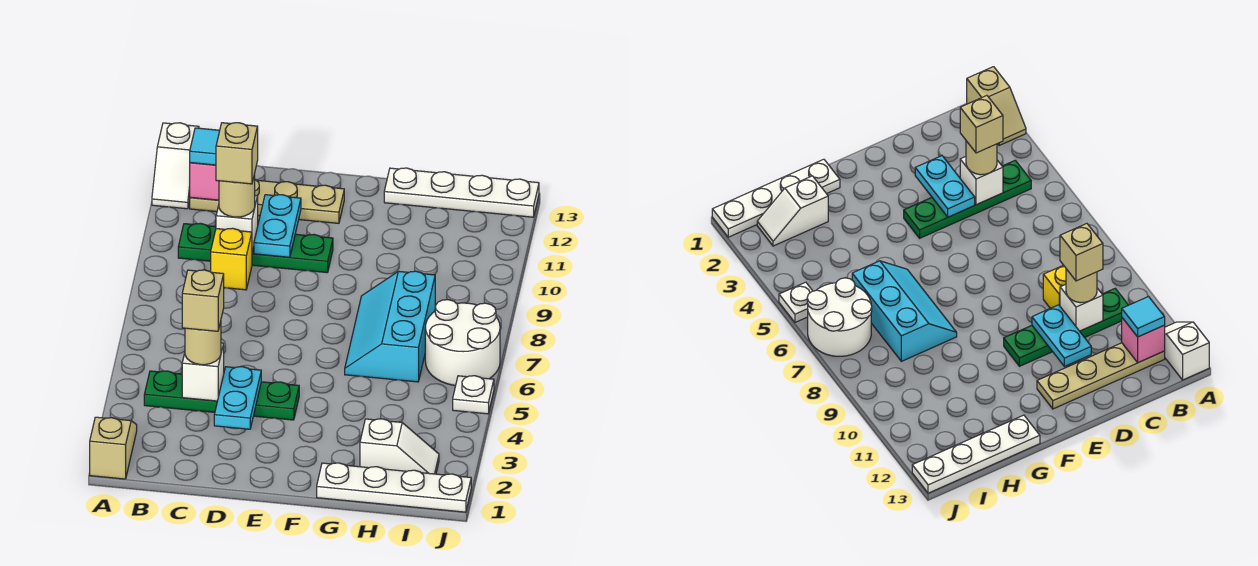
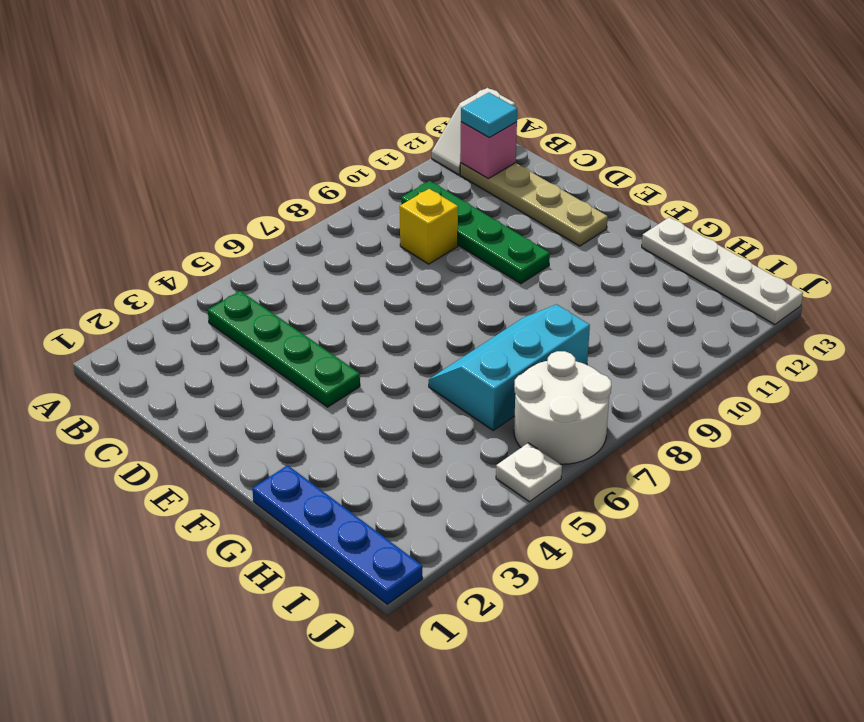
blue plate G1:J1 level 1 -> white plate G1:J1 level 1
none -> tan slope A1:A2 level 1 top 1
none -> white slope H2:I2 level 1 top H
none -> white brick C4 level 2

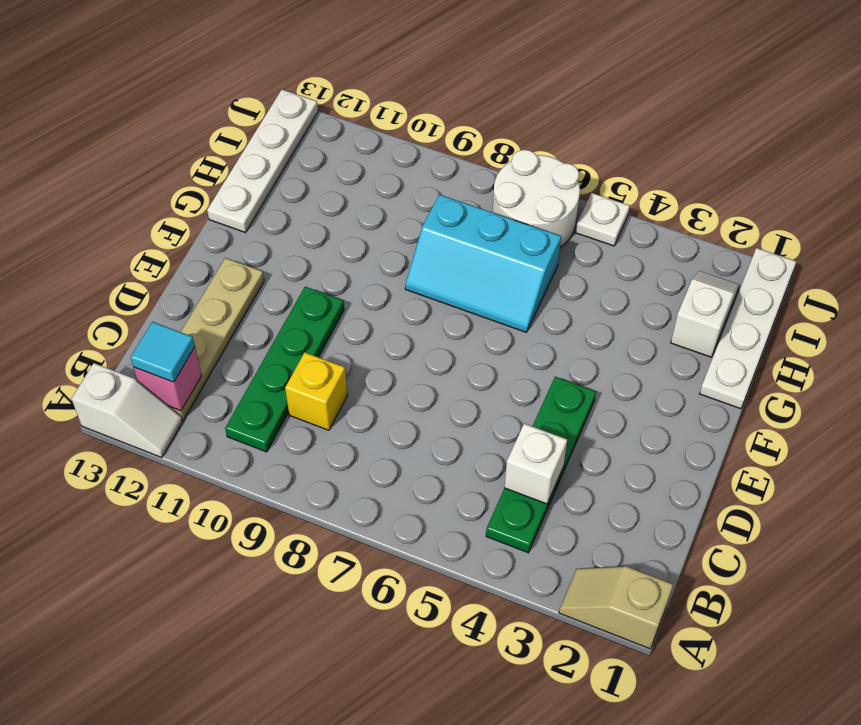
none -> white brick C10 level 2
none -> cyan plate D3:D4 level 2
none -> cyan plate D10:D11 level 2

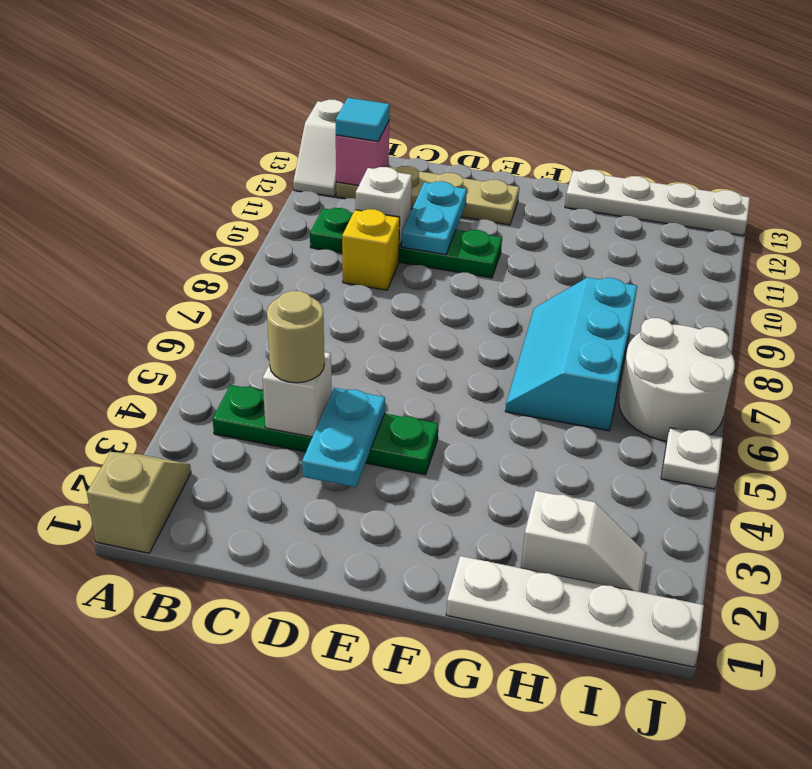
none -> tan round brick C10 level 3
none -> tan brick C4 level 4
none -> tan brick C10 level 4

